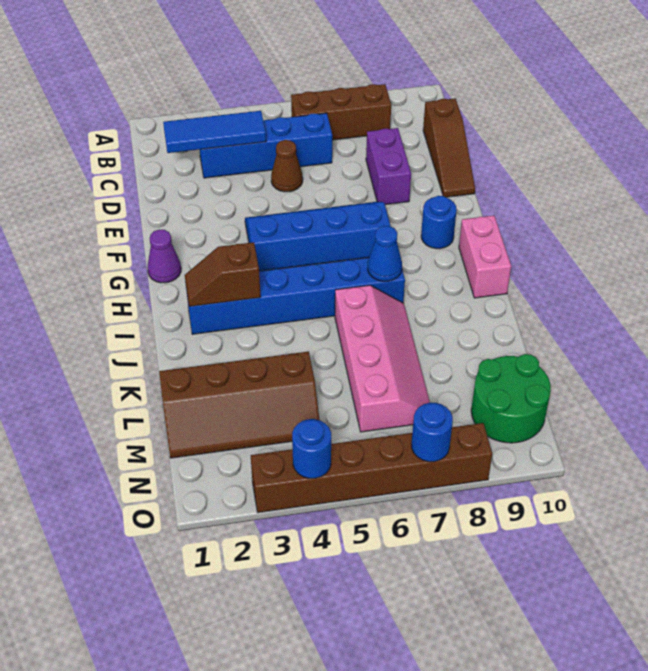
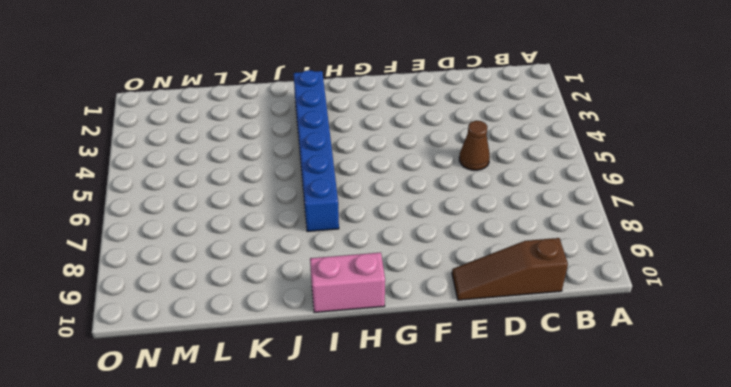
none -> brown brick B6:B8 level 1
none -> blue brick C3:C6 level 1
none -> purple brick D8:E8 level 1

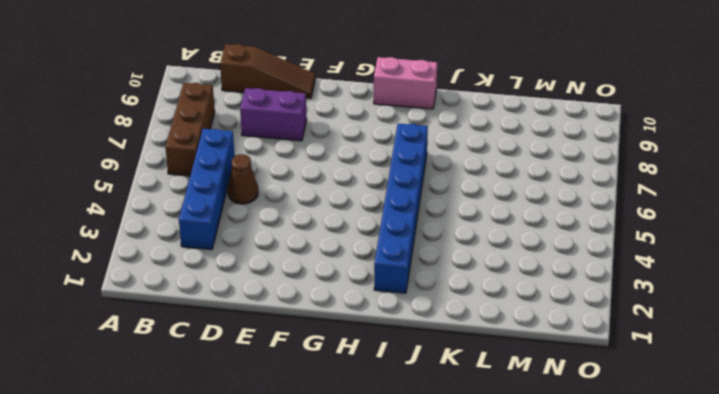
none -> blue slope F4:G7 level 1 top G
none -> purple cone G1 level 1
none -> blue round brick G9 level 1

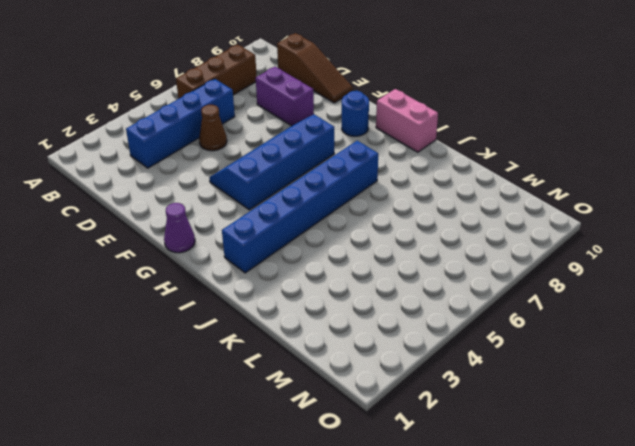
none -> pink slope J6:M7 level 1 top 6
none -> brown slope L1:M4 level 1 top L
none -> green round brick M9:N10 level 1

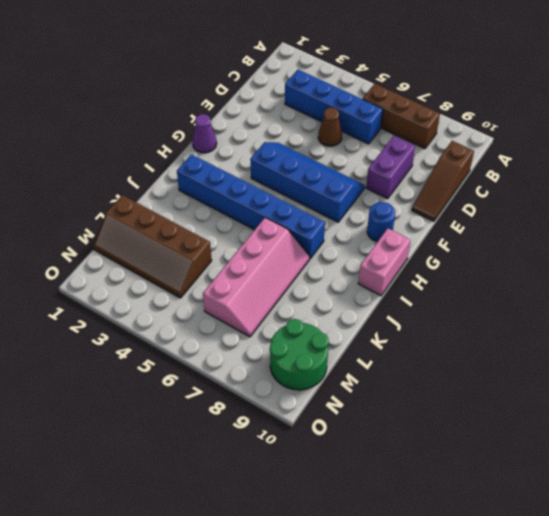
none -> brown brick O3:O8 level 1
none -> blue tile C2:C4 level 2
none -> brown slope I2:I3 level 2 top 3

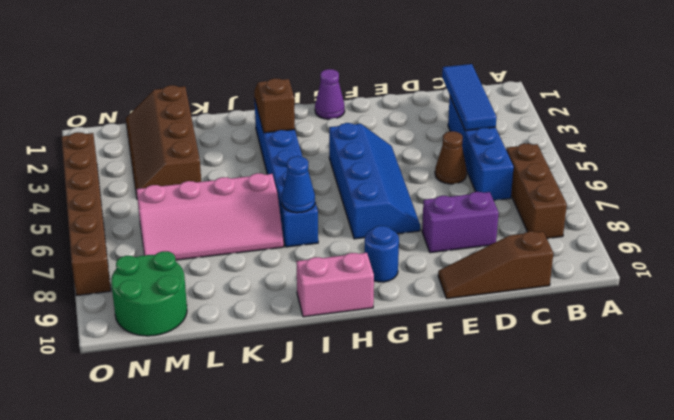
none -> blue round brick O4 level 2
none -> blue round brick O7 level 2

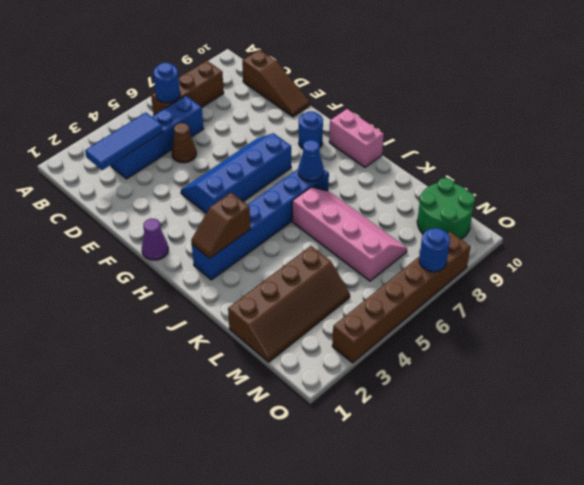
blue round brick B6 level 2 -> blue round brick O4 level 2
none -> purple brick D8:E8 level 1

